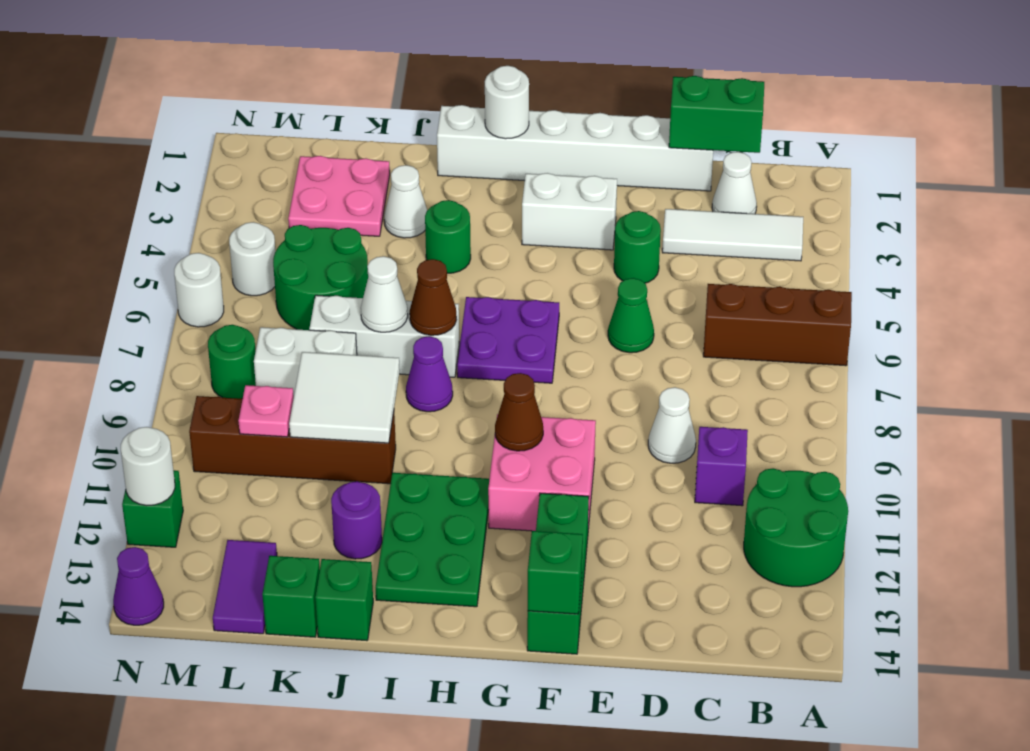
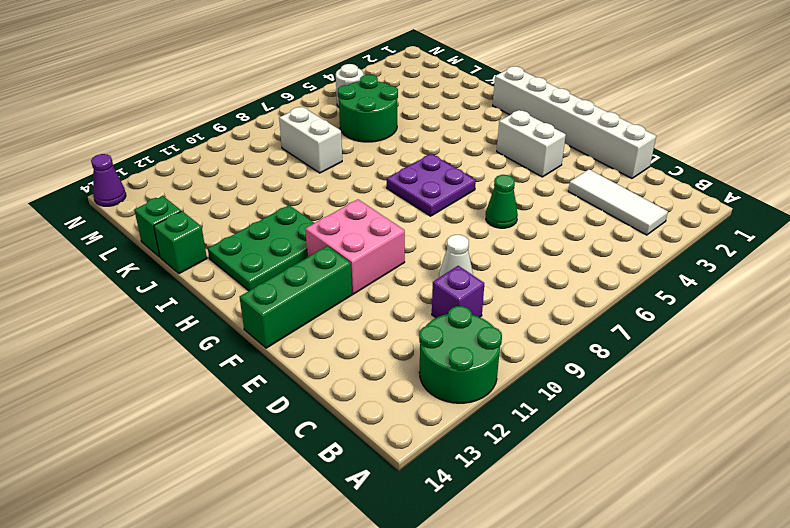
none -> brown brick A6:C6 level 1
none -> white cone C2 level 1
none -> green round brick E4 level 1
none -> green round brick I4 level 1

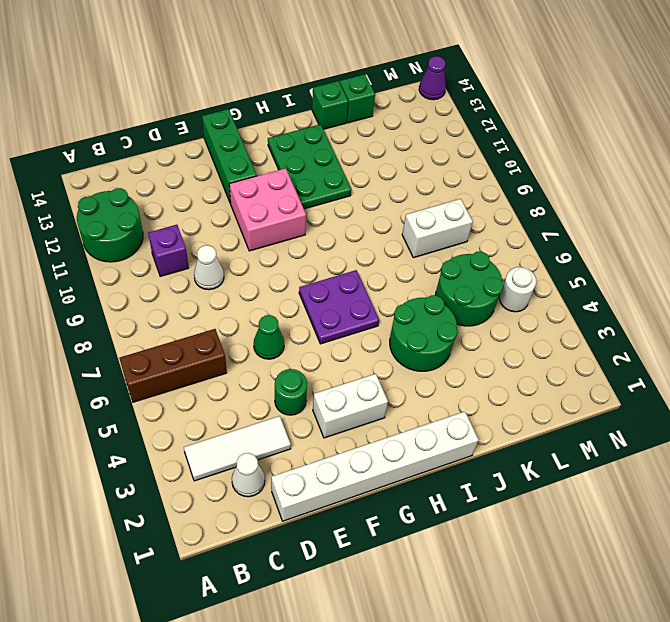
green round brick I4:J5 level 1 -> green round brick I4 level 1
none -> white brick I7:K7 level 1
none -> purple cone I8 level 1
none -> white cone J3 level 1
none -> brown brick J10:M10 level 1

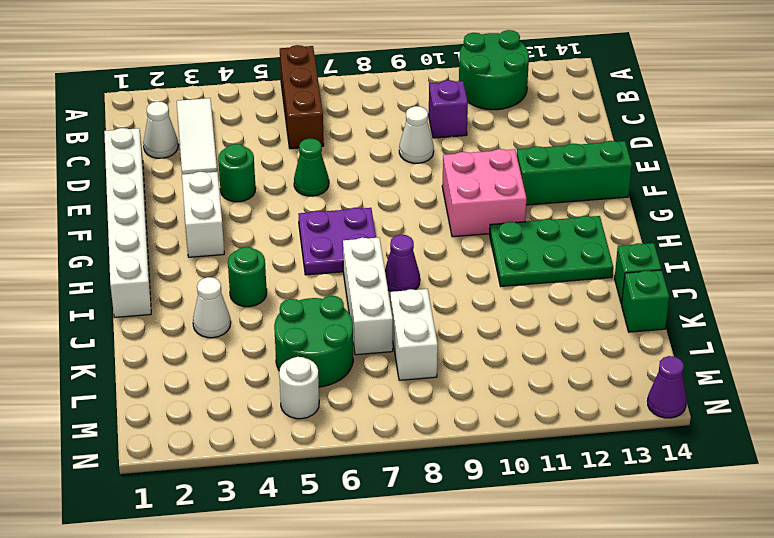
none -> brown brick J10:M10 level 1
none -> purple round brick J12 level 1
none -> pink plate K2:L3 level 1
none -> purple tile L13:L14 level 1

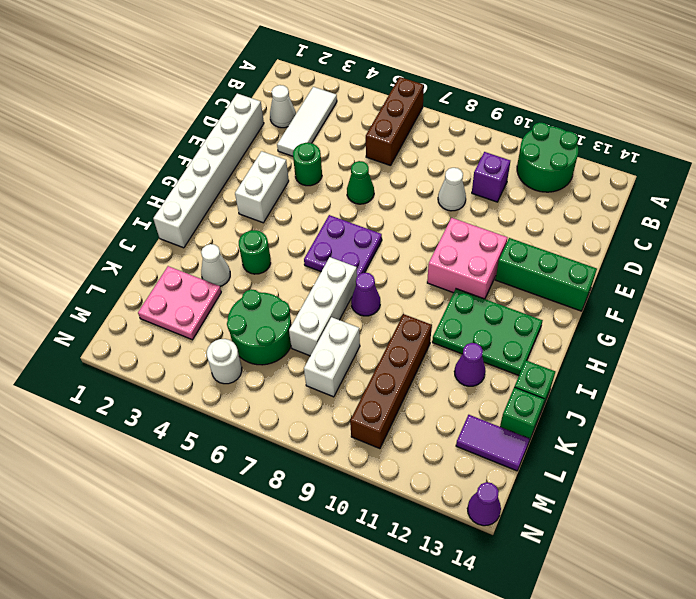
purple cone J12 level 1 -> purple round brick J12 level 1
none -> green round brick M8 level 1
none -> white round brick N6 level 1
none -> green brick N12 level 1
none -> green brick C1:D1 level 2

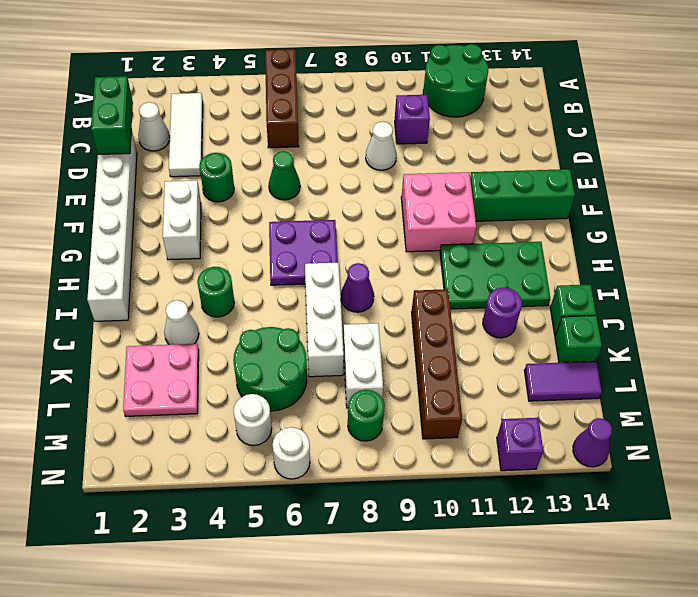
purple brick N12 level 1 -> green brick N12 level 1
none -> green brick F14 level 2
none -> brown cone G10 level 2
none -> white round brick H1 level 2
none -> brown cone I7 level 2

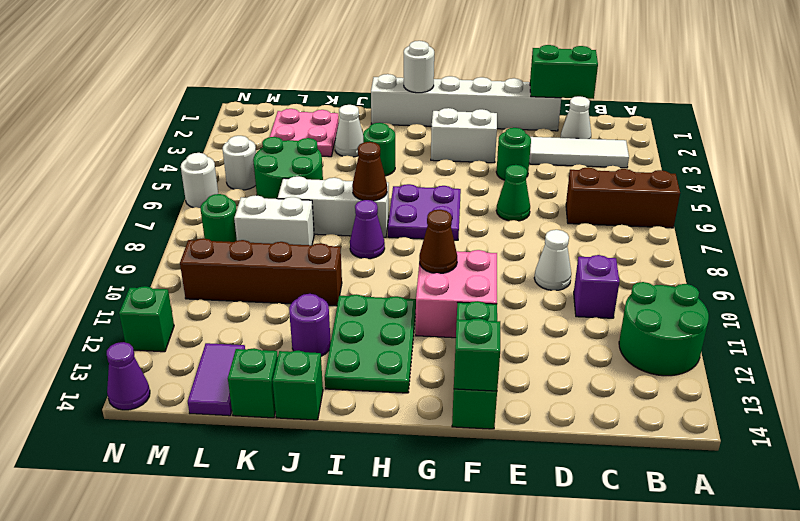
none -> white cone J7 level 2
none -> white tile J9:K10 level 2
none -> pink plate L10 level 2
none -> white round brick N12 level 2

